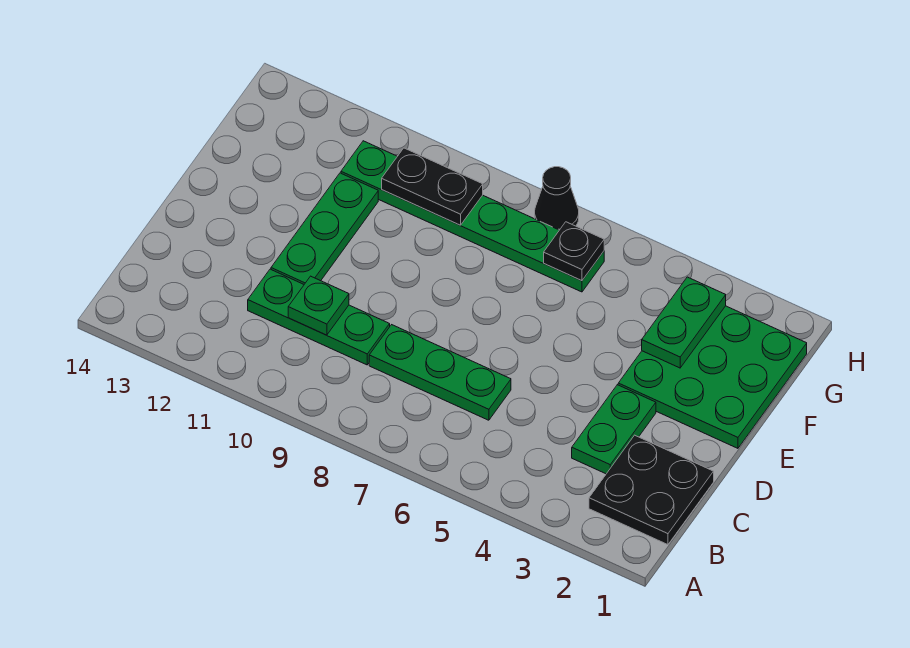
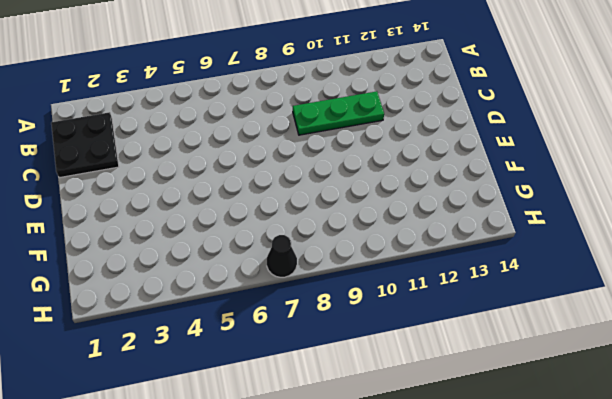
none -> green plate C3:D3 level 1
none -> green plate C6:C8 level 1
none -> green plate D11:F11 level 1

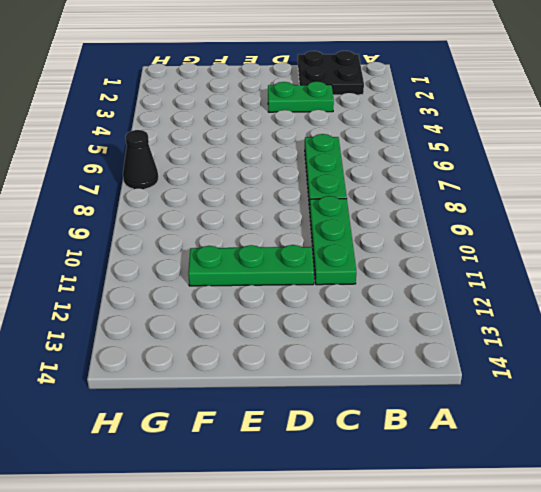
none -> green plate E1:G3 level 1
none -> green plate G6:G11 level 1
none -> green plate C10 level 2

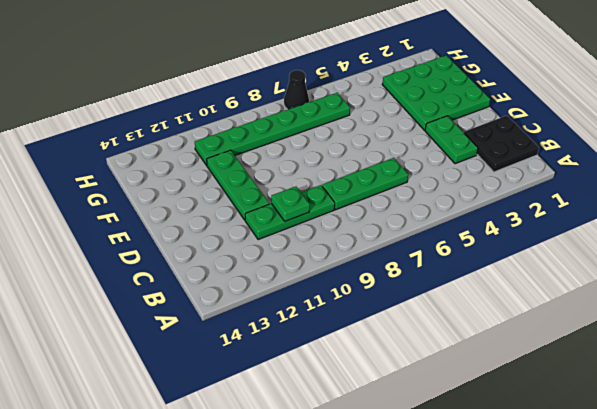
none -> green plate F3:G3 level 2
none -> black plate G6 level 2
none -> black plate G9:G10 level 2

